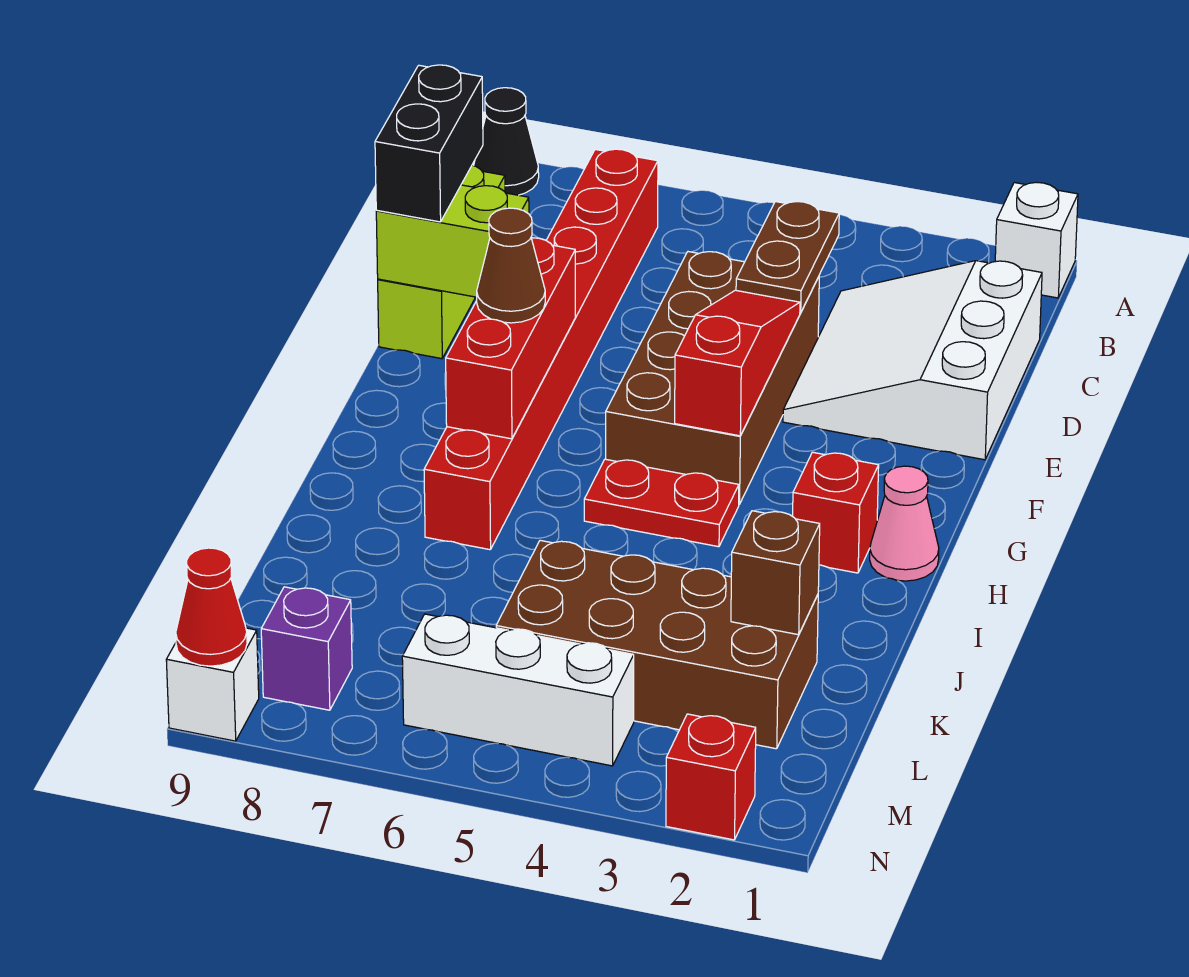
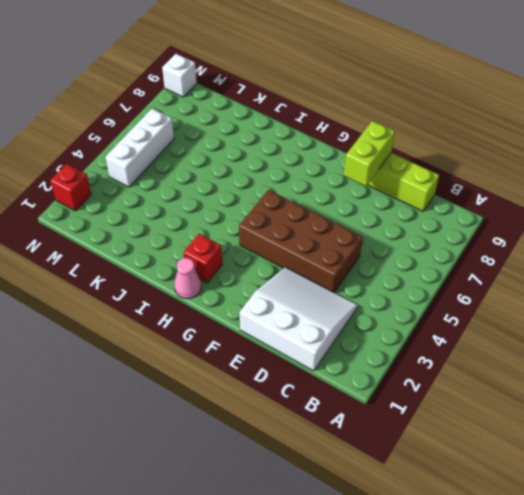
none -> white brick A1 level 1
none -> black cone A9 level 1
none -> red brick B7:I7 level 1

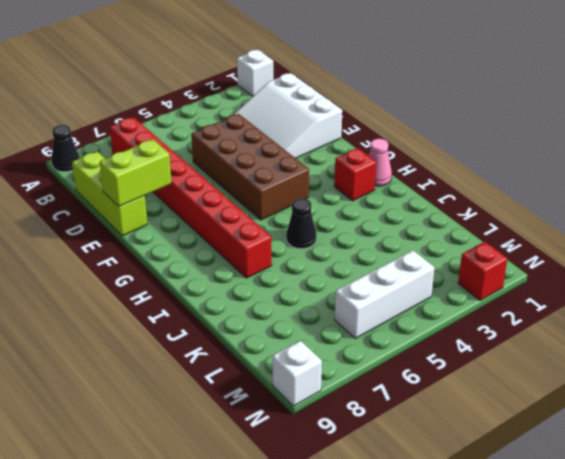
black cone I5 level 1 -> none
none -> red plate H4:H5 level 1
none -> brown brick K2:L5 level 1
none -> purple brick M8 level 1

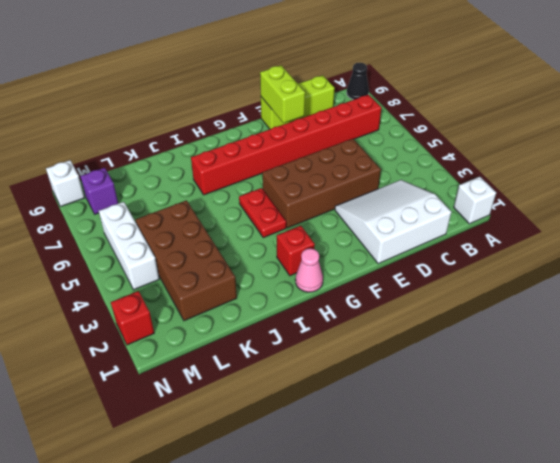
none -> brown plate C4:D4 level 2
none -> red slope E4:G4 level 2 top G
none -> red brick F7:H7 level 2

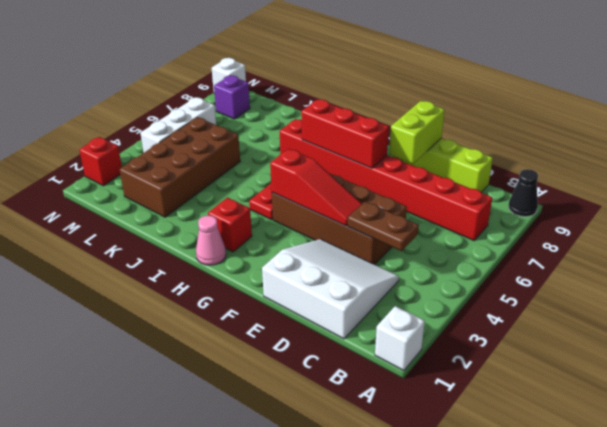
none -> brown brick K2 level 2
none -> red cone N9 level 2
none -> black brick D9:E9 level 3

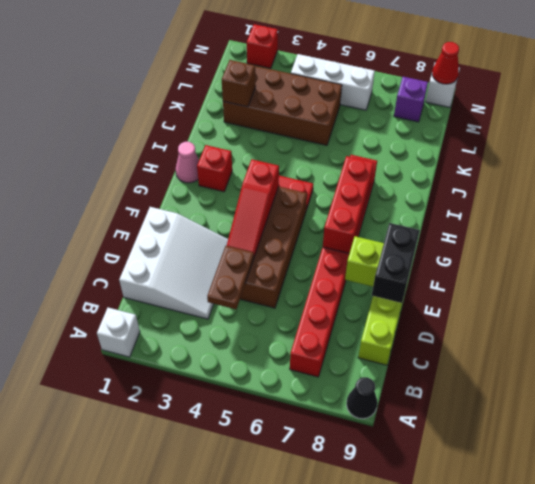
none -> brown cone G7 level 3

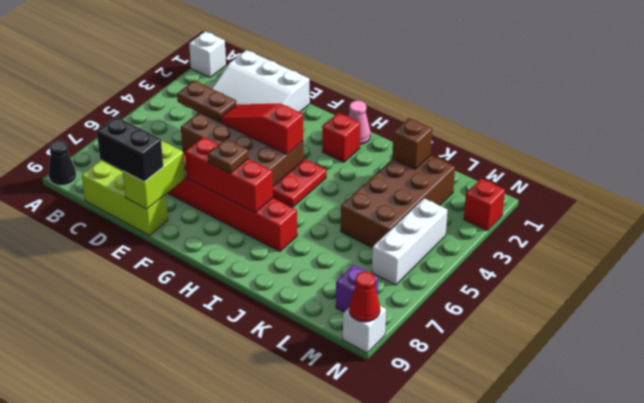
brown plate G7 level 3 -> brown cone G7 level 3

